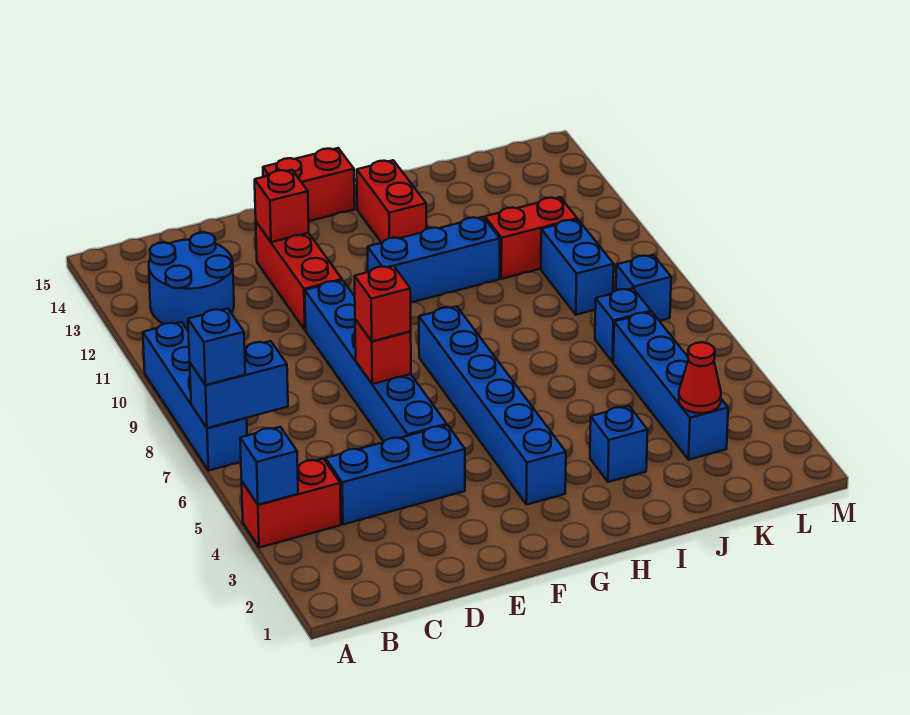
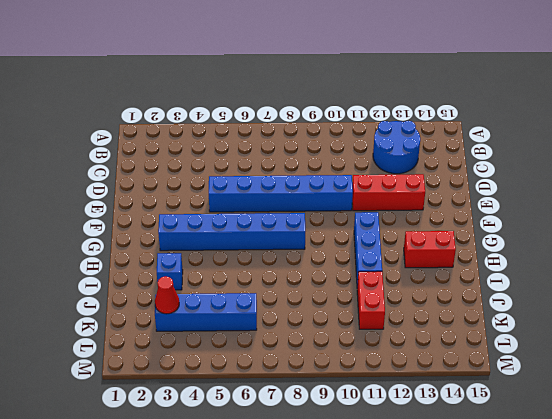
none -> red brick A4:B4 level 1
none -> blue brick A7:A10 level 1
none -> blue brick C4:E4 level 1

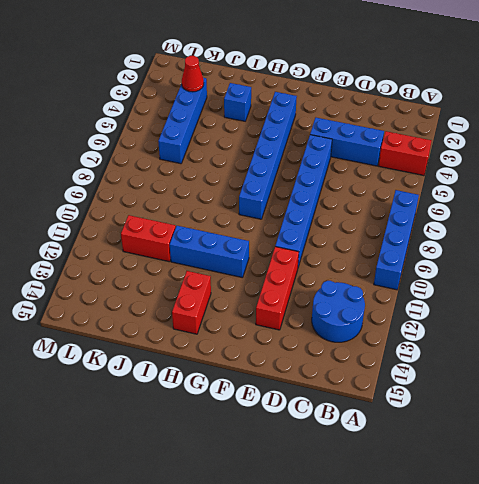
none -> red brick F15:G15 level 1
none -> blue brick K7 level 1
none -> blue brick K9:K10 level 1

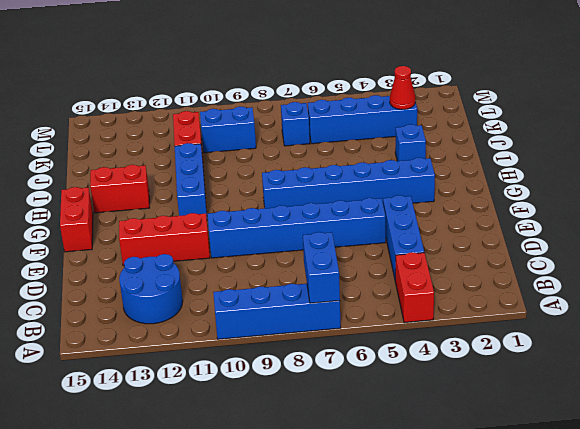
none -> blue brick L8 level 1
none -> blue brick A4 level 2
none -> red brick E7 level 2

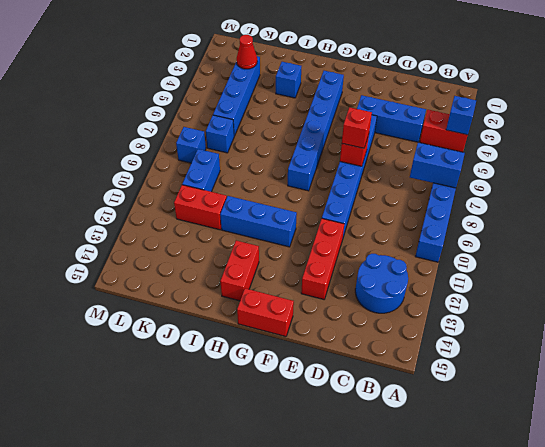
none -> red brick E13 level 2
none -> blue brick A7 level 3

